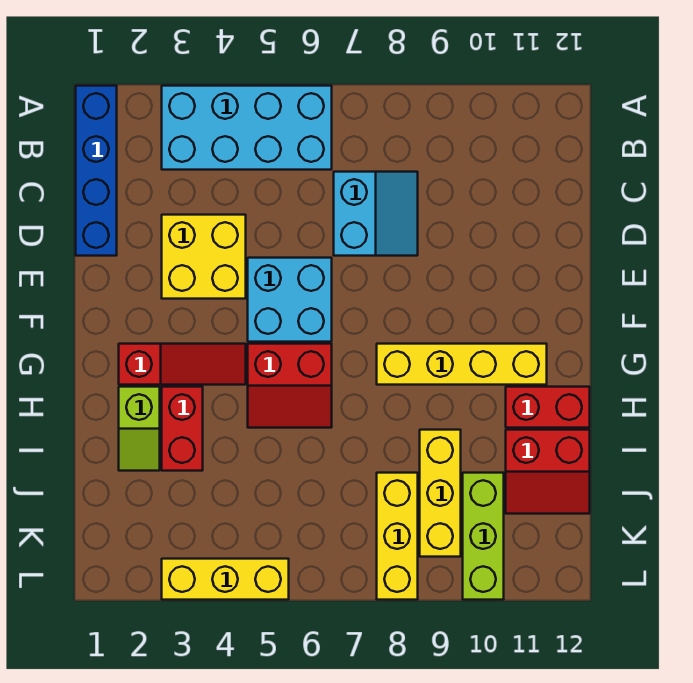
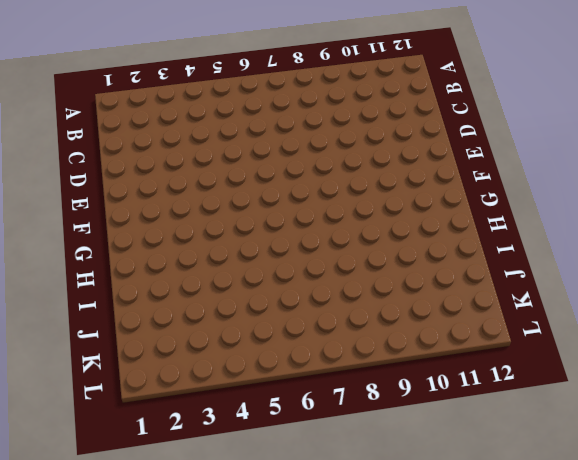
none -> blue brick A1:D1 level 1
none -> cyan brick A3:B6 level 1
none -> cyan slope C7:D8 level 1 top 7

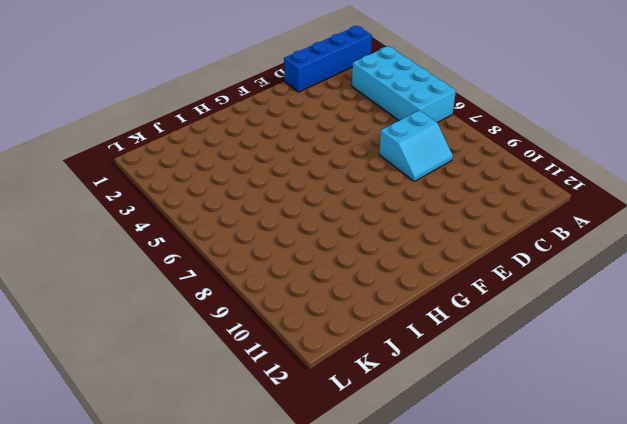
none -> yellow brick D3:E4 level 1
none -> cyan brick E5:F6 level 1
none -> red slope G2:G4 level 1 top 2

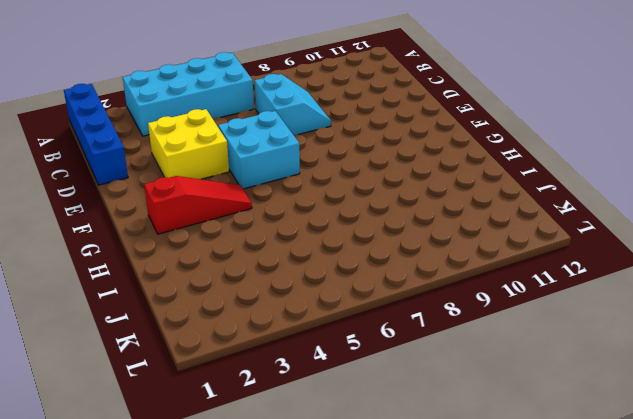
none -> red slope G5:H6 level 1 top G
none -> yellow brick G8:G11 level 1
none -> lime slope H2:I2 level 1 top H

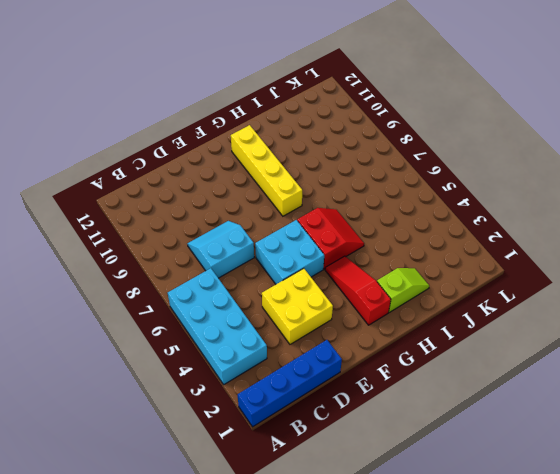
none -> red brick H3:I3 level 1
none -> red brick H11:H12 level 1
none -> yellow brick I9:K9 level 1

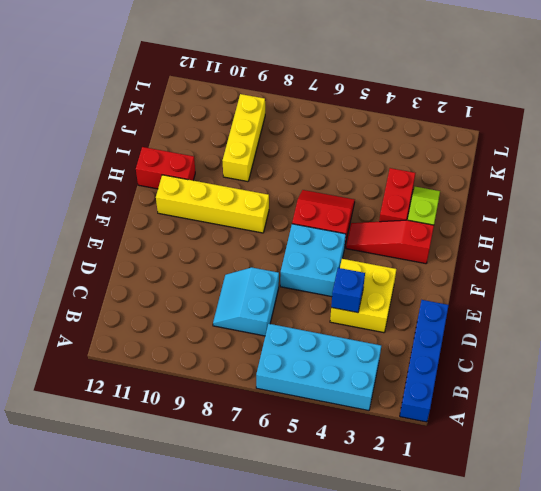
blue brick D4 level 2 -> none
none -> red slope I11:J12 level 1 top I
none -> yellow brick J8:L8 level 1
none -> lime brick J10:L10 level 1

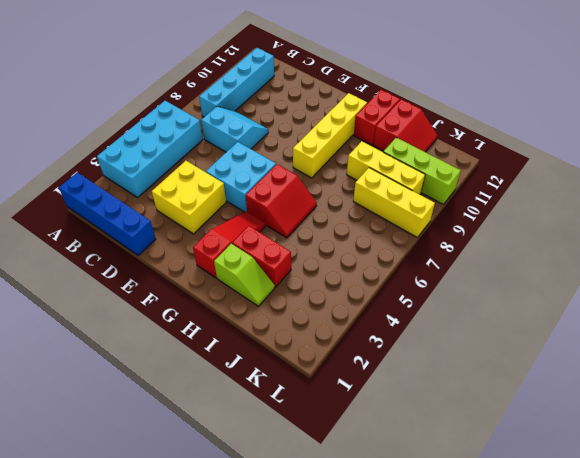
cyan brick B8:B11 level 1 -> none
none -> yellow brick L3:L5 level 1

